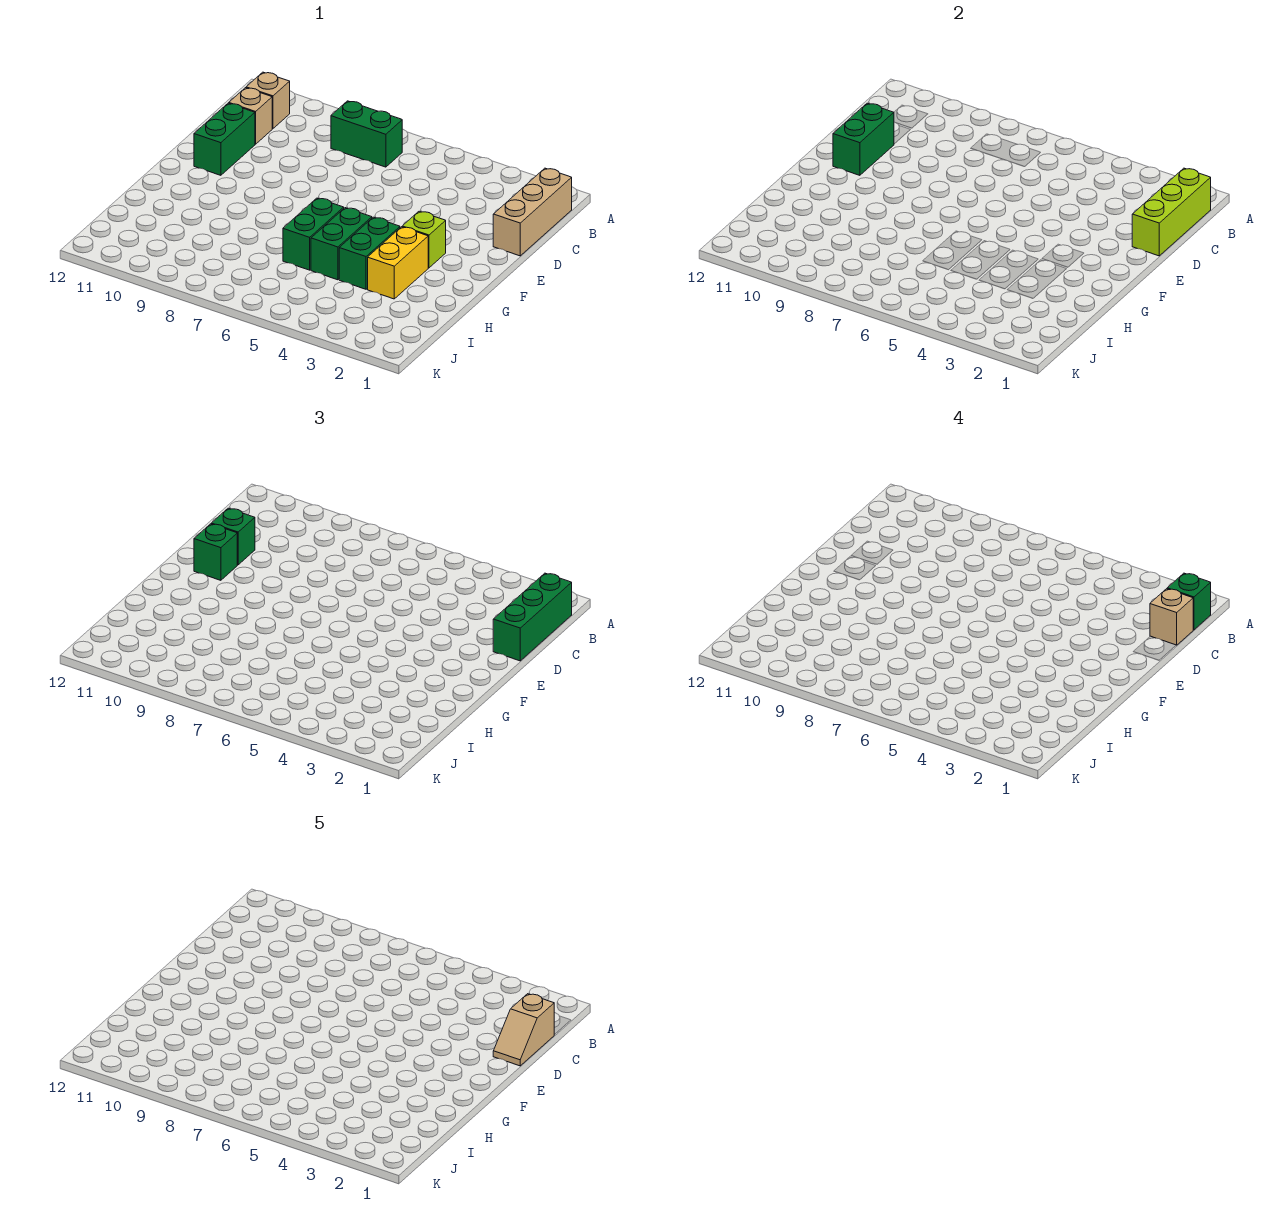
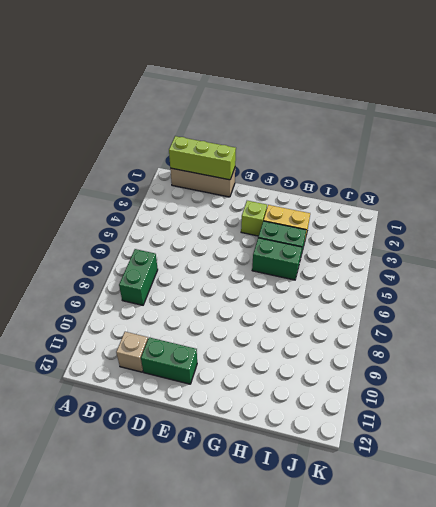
none -> tan brick B11 level 1
none -> green brick G6:H6 level 1
none -> green brick D11:E11 level 2

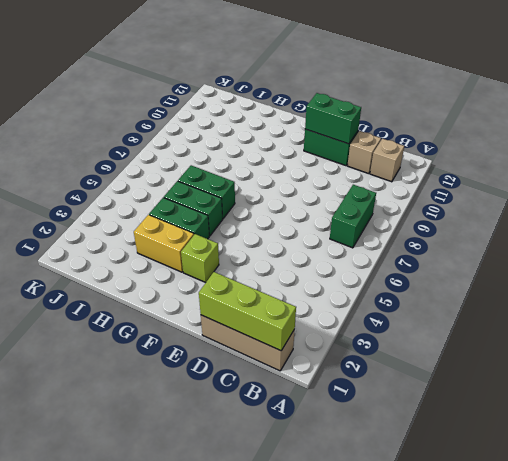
none -> green brick B1:D1 level 3
none -> green brick D11 level 3
none -> green brick E11 level 3

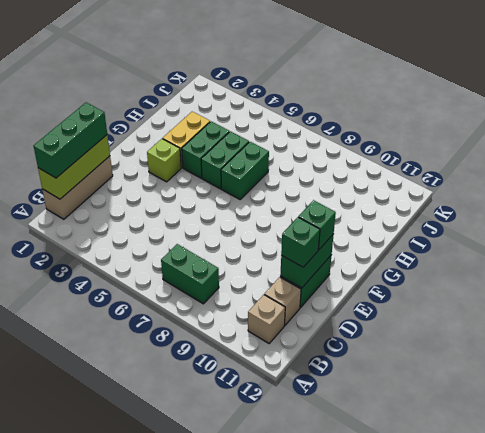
none -> green brick B1 level 4
none -> tan brick C1 level 4
none -> tan slope C1:D1 level 5 top C

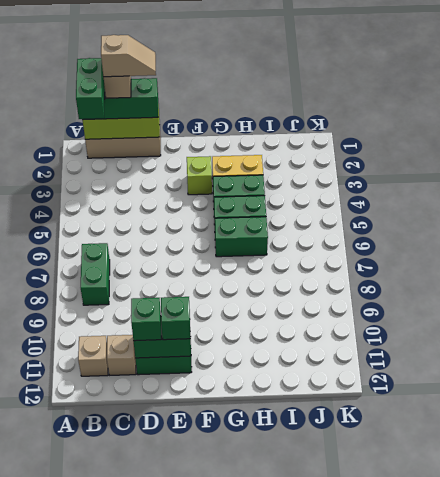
green brick B1:B2 level 4 -> green brick B1 level 4

